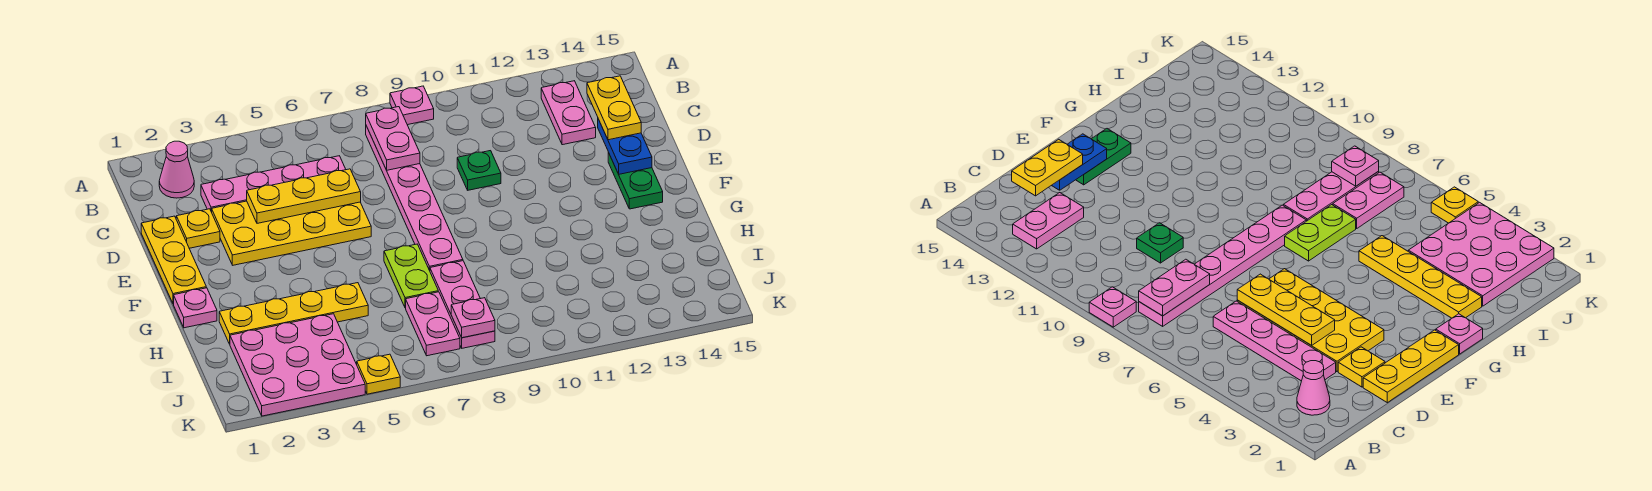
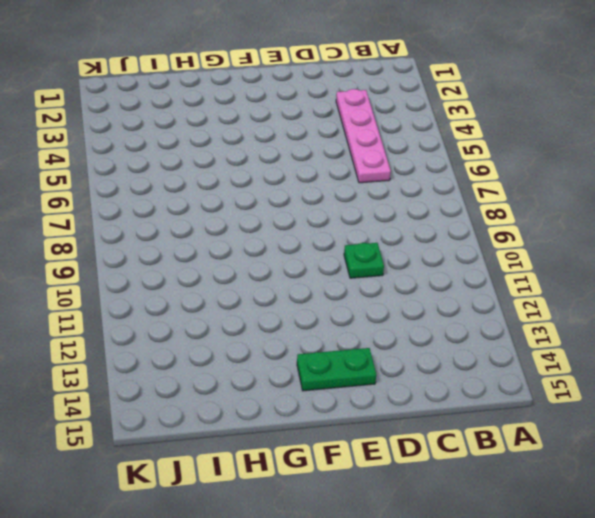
none -> pink plate A9 level 1
none -> pink cone B2 level 1
none -> pink plate B8:G8 level 1

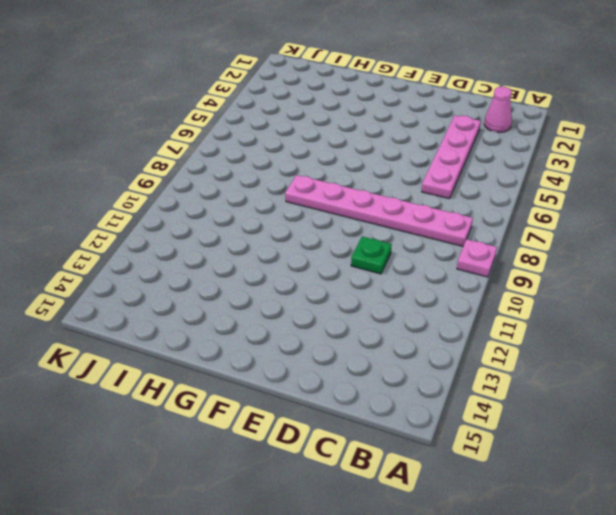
none -> pink plate B13:C13 level 1
none -> yellow plate D1:F1 level 1
none -> yellow plate D2 level 1

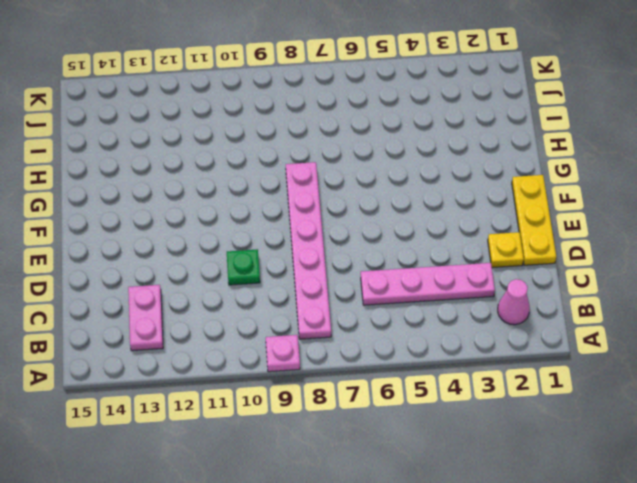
none -> yellow plate D3:E6 level 1
none -> green plate E14:F14 level 1
none -> pink plate G1 level 1

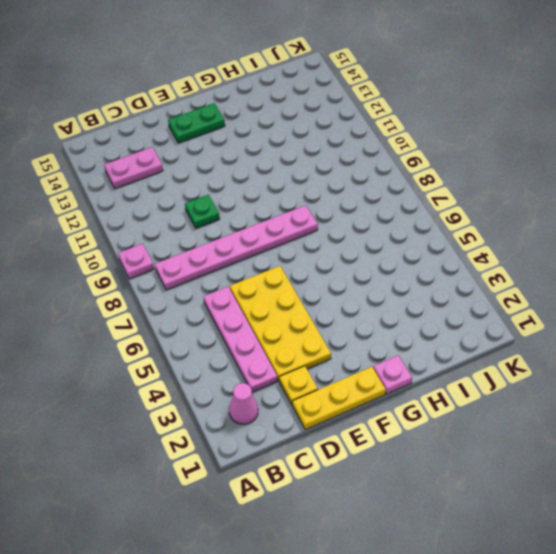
none -> lime plate G7:H7 level 1
none -> yellow plate H2:H5 level 1
none -> pink plate H8:J8 level 1

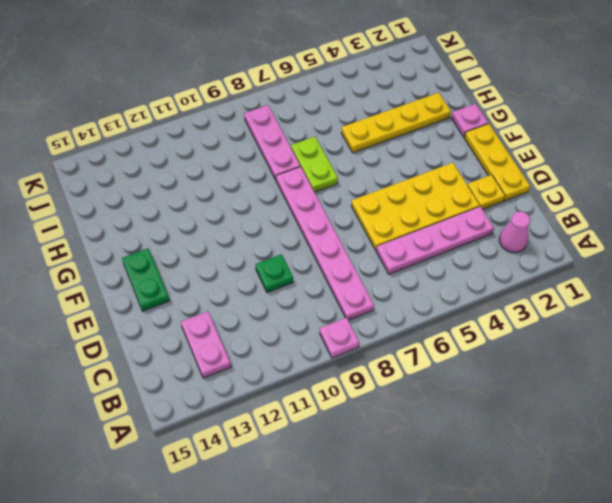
none -> pink plate I2:K4 level 1
none -> pink plate I7:J7 level 1
none -> yellow plate K5 level 1

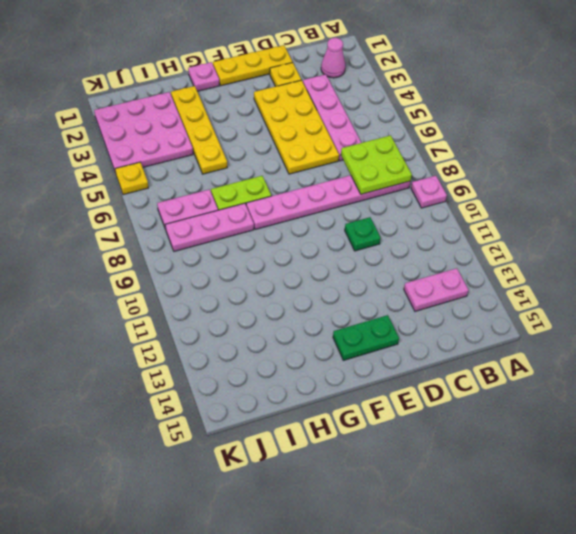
lime plate B7:C8 level 2 -> pink plate B8:C8 level 2
none -> yellow plate D4:D6 level 2
none -> blue plate D14:E14 level 2
none -> pink plate J8 level 2

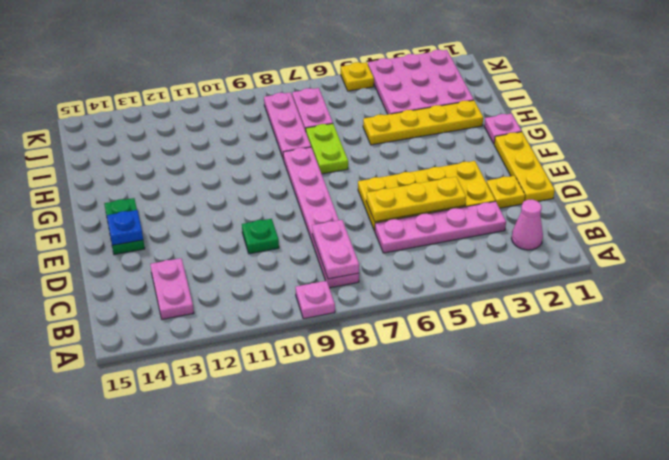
blue plate E14 level 2 -> blue plate D14:E14 level 2
none -> pink plate J8 level 2
none -> yellow plate C14:D14 level 3

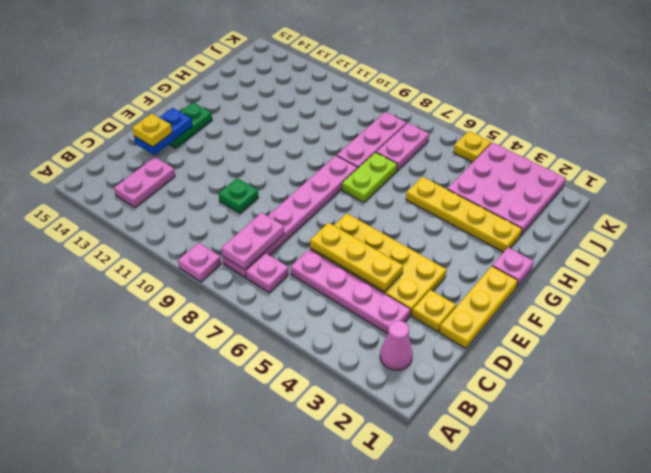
pink plate B7 level 1 -> pink plate J8 level 2
yellow plate D14 level 3 -> yellow plate C14:D14 level 3

